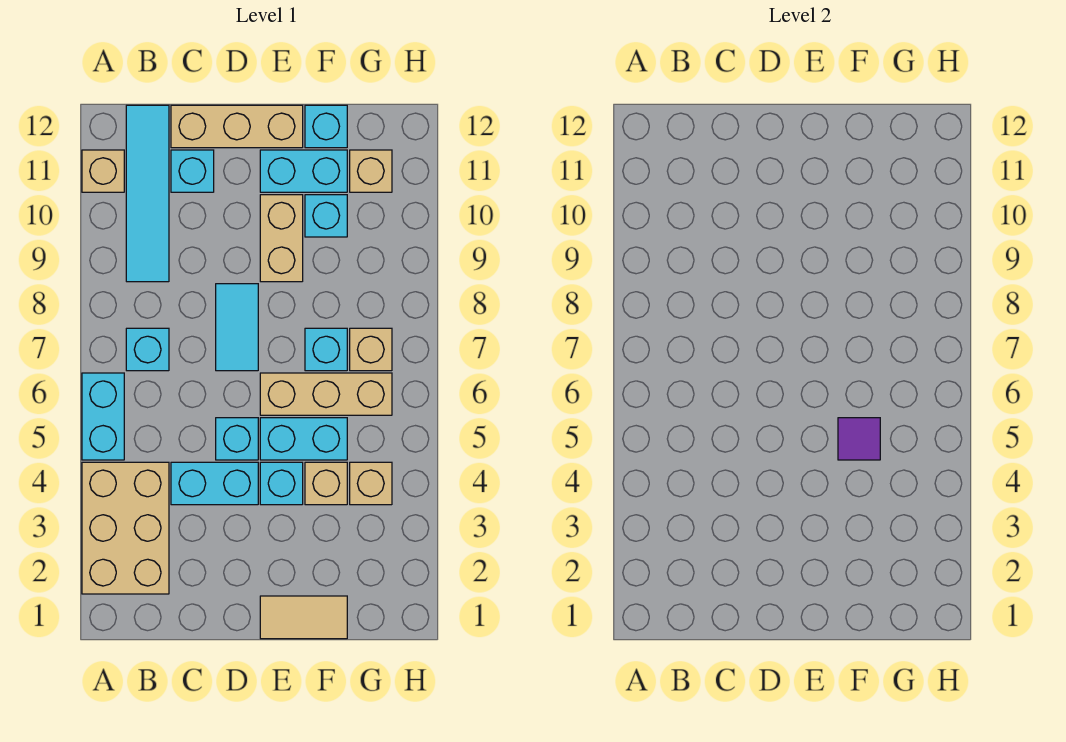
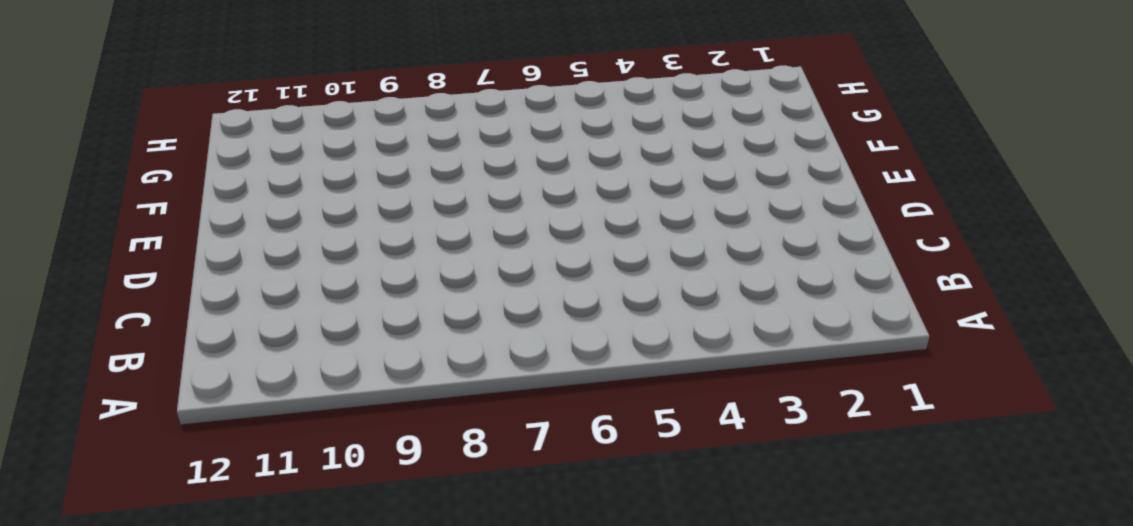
none -> tan brick A2:B4 level 1
none -> cyan brick A5:A6 level 1
none -> tan brick A11 level 1

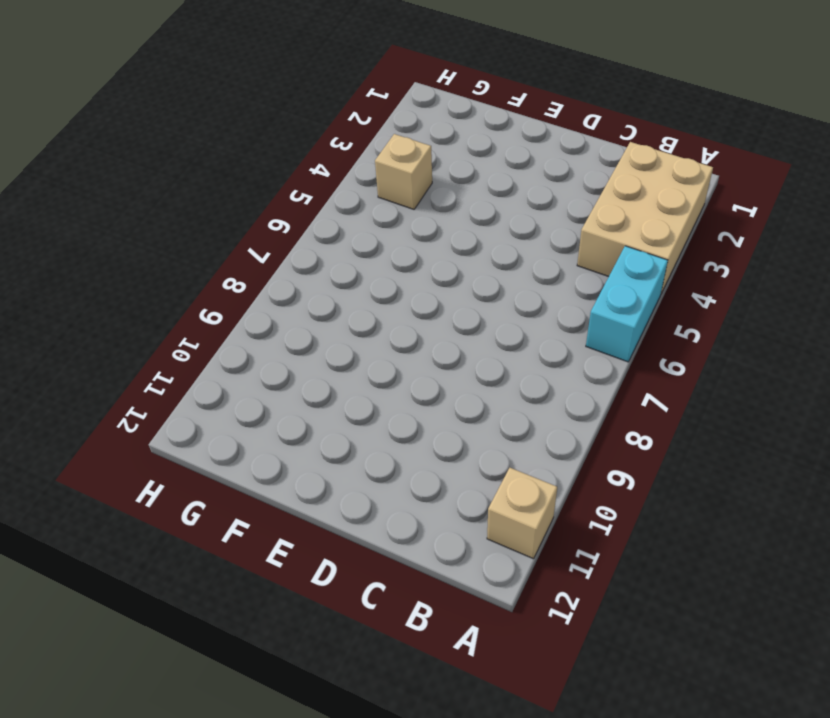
none -> cyan brick B7 level 1
none -> cyan tile B9:B12 level 1
none -> cyan brick C4:D4 level 1

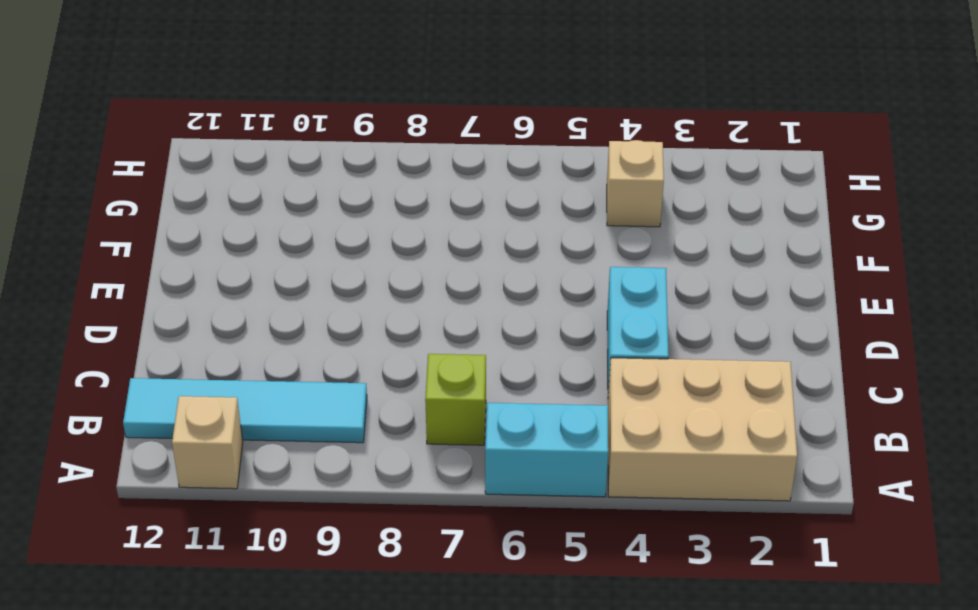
lime brick B7 level 1 -> cyan brick B7 level 1
none -> cyan brick C11 level 1
none -> tan brick C12:E12 level 1
none -> cyan brick D5 level 1

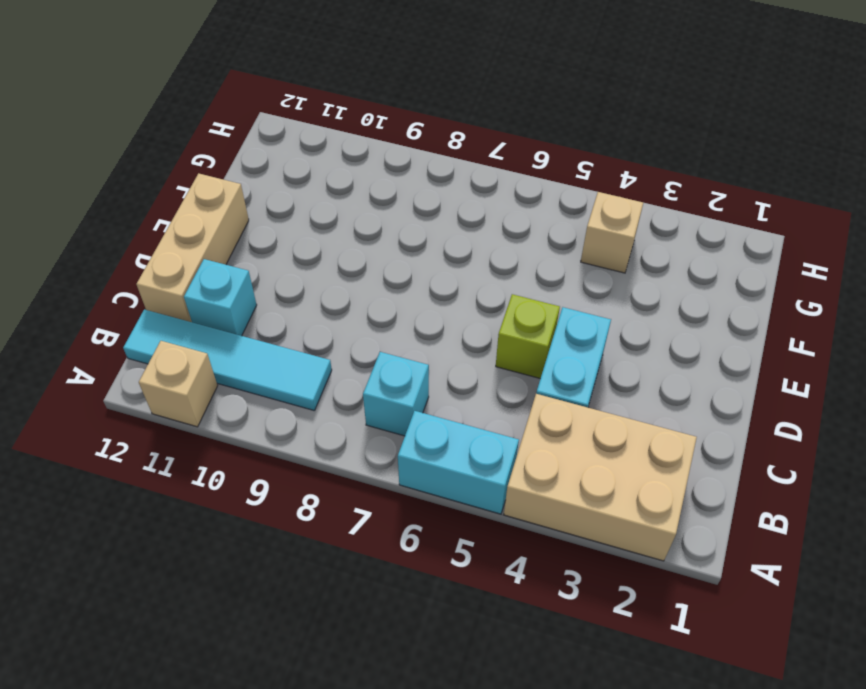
lime brick D5 level 1 -> cyan brick D5 level 1
none -> cyan tile D7:D8 level 1
none -> tan tile E1:F1 level 1
none -> cyan brick E4 level 1

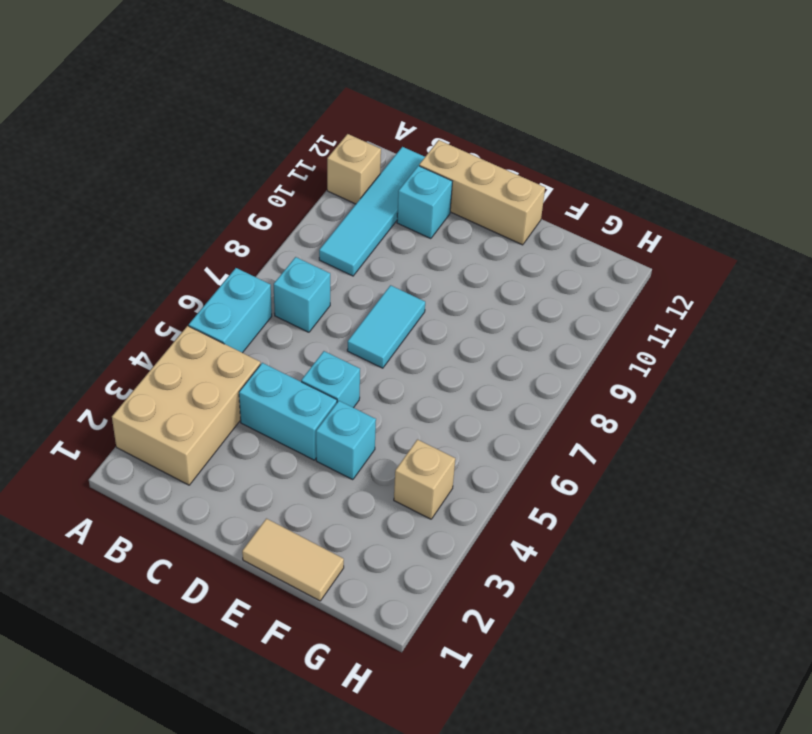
none -> cyan brick E5:F5 level 1
none -> tan brick E6:G6 level 1
none -> tan brick E9:E10 level 1

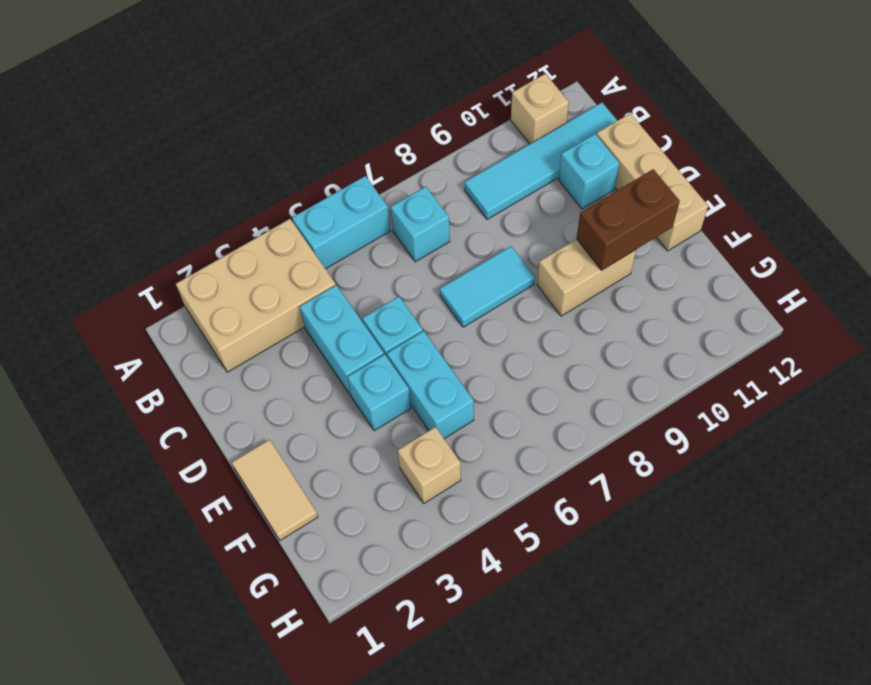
brown brick E10:E11 level 2 -> none
none -> tan brick E6:G6 level 1
none -> cyan brick E11:F11 level 1
none -> tan brick F4 level 1

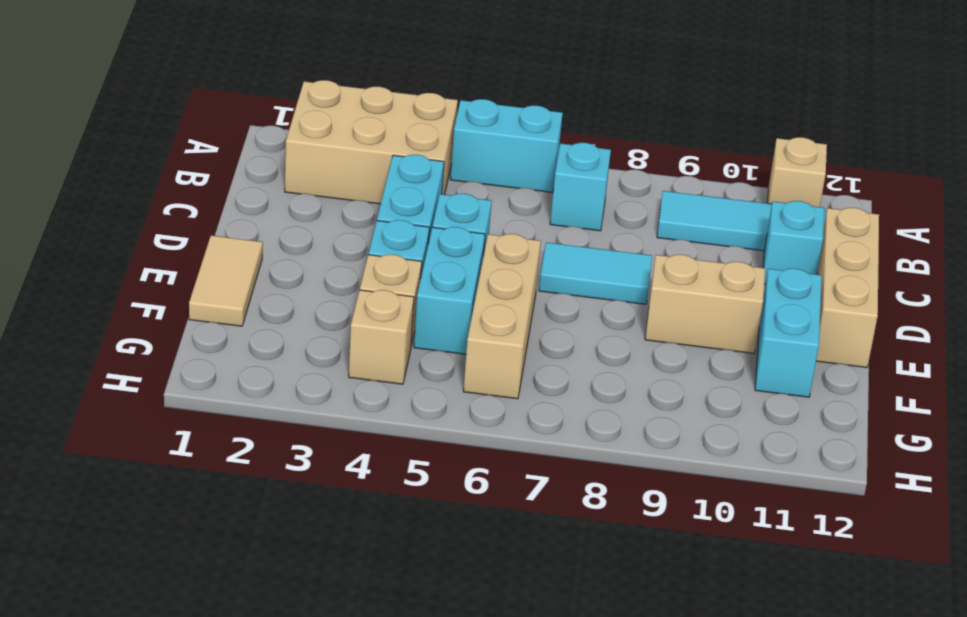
none -> cyan brick F7 level 1
none -> cyan brick F10 level 1
none -> cyan brick F12 level 1

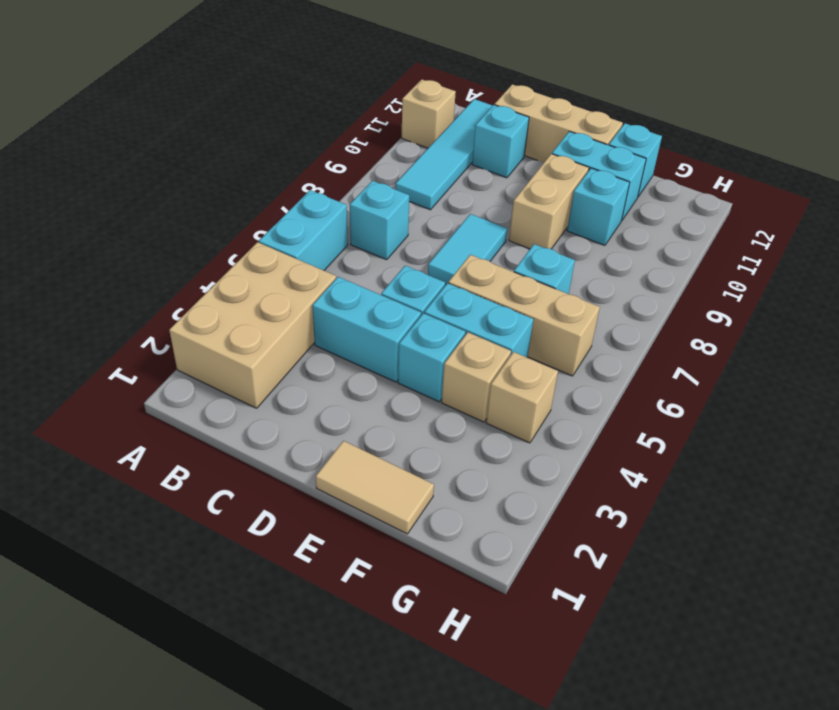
none -> tan brick G7 level 1
none -> tan brick G11 level 1
none -> purple tile F5 level 2

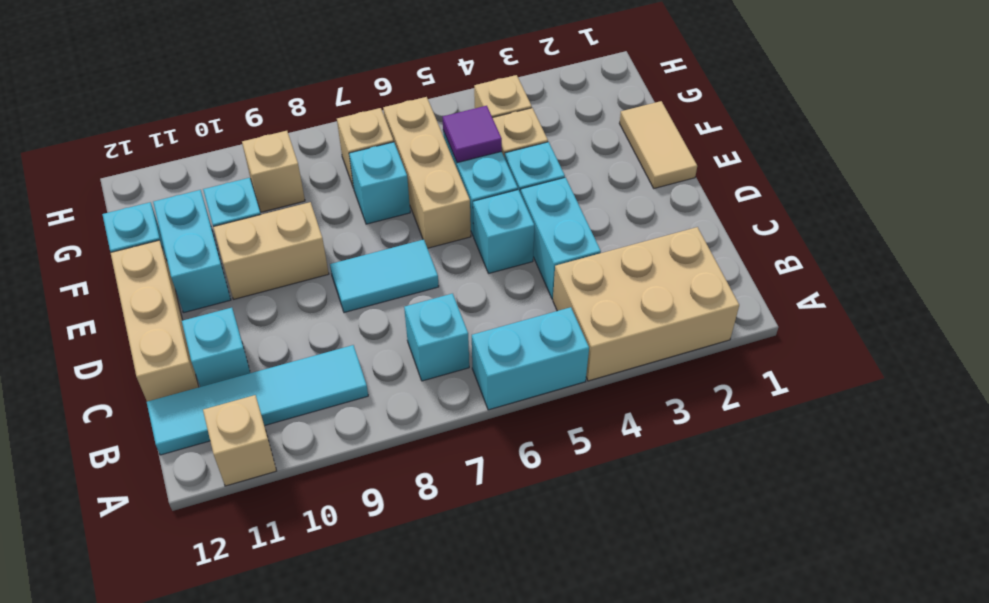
tan brick G9 level 1 -> tan brick G11 level 1

